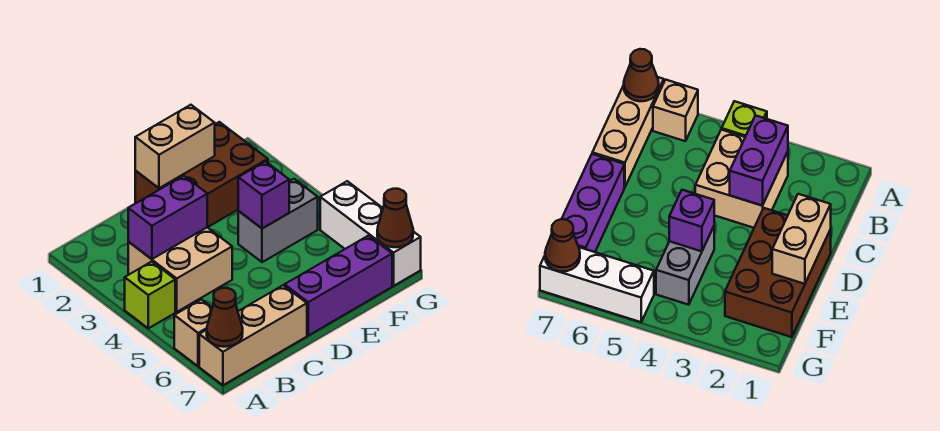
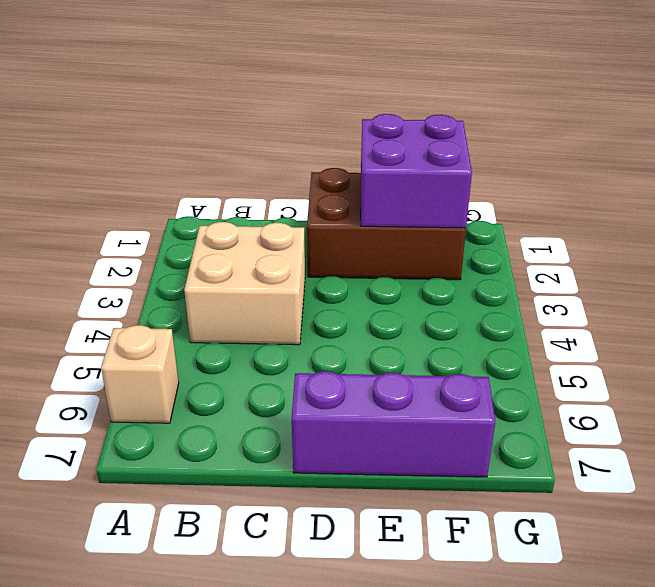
purple brick E1:F2 level 2 -> tan brick D1:E1 level 2
none -> lime brick A4 level 1
none -> tan brick A7:C7 level 1
none -> grey brick E4:F4 level 1

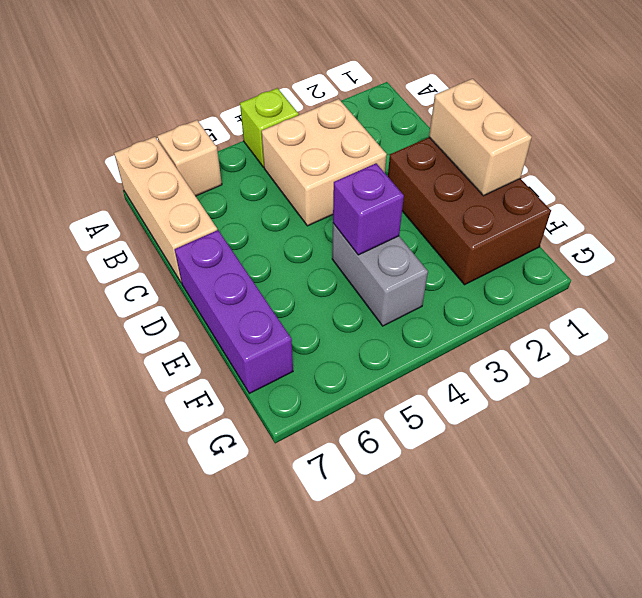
none -> white brick G5:G7 level 1
none -> brown cone A7 level 2
none -> purple brick B3:C3 level 2

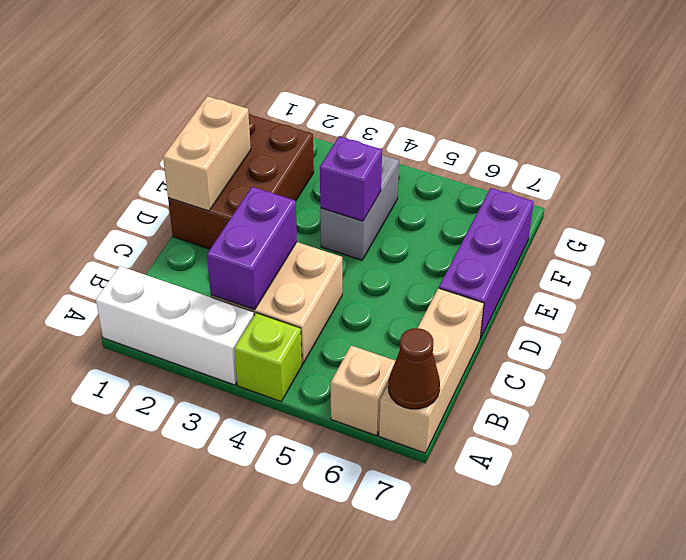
white brick A1:A3 level 1 -> white brick G5:G7 level 1
none -> brown cone G7 level 2

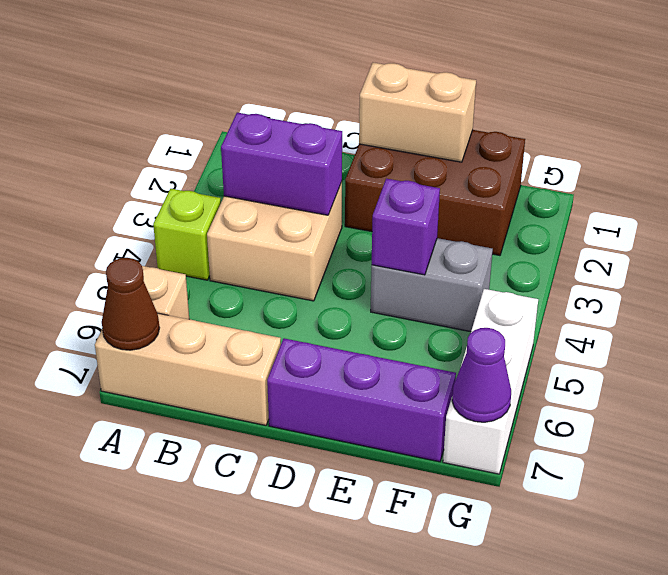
purple cone G7 level 2 -> brown cone G7 level 2

